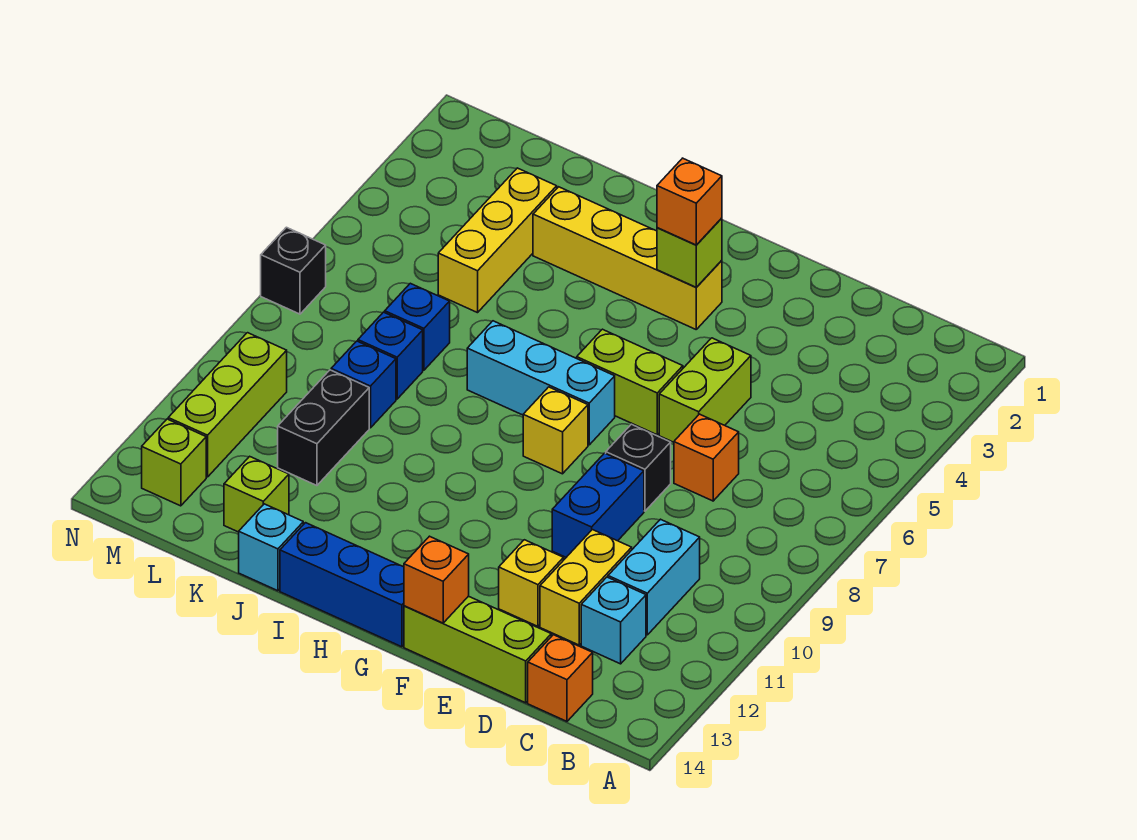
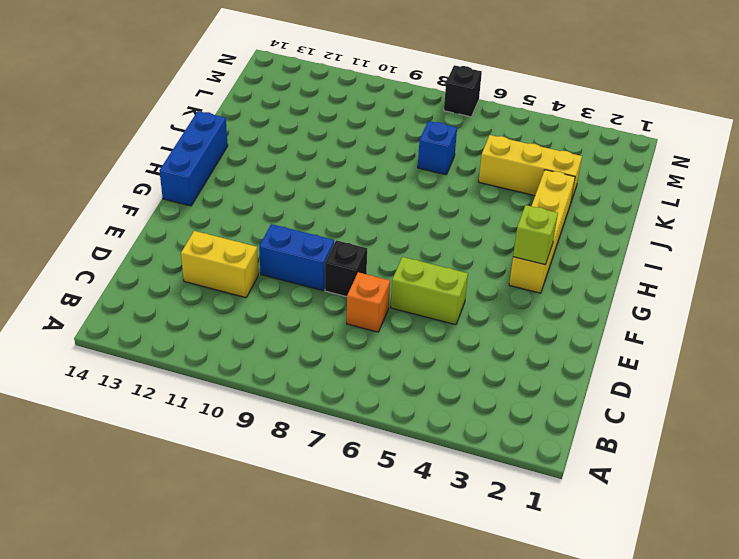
none -> cyan brick C10:C11 level 1
none -> cyan brick C12 level 1
none -> orange brick C14 level 1

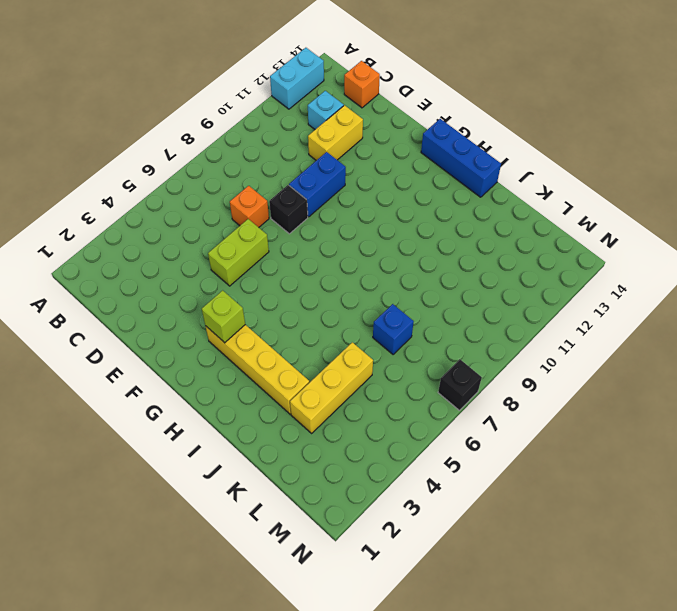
cyan brick A12:A13 level 1 -> cyan brick C10:C11 level 1
none -> lime brick D14:F14 level 1
none -> yellow brick E12 level 1
none -> lime brick F6:G6 level 1

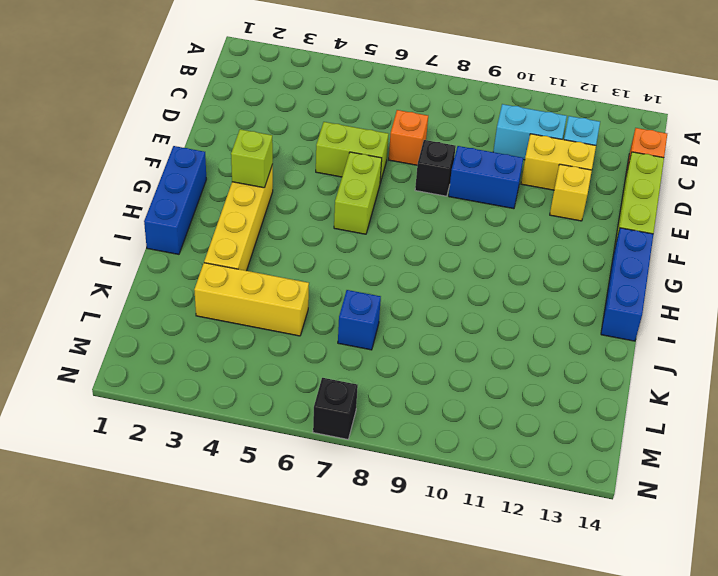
blue brick G1:I1 level 1 -> none
none -> cyan brick G7:I7 level 1
none -> yellow brick G8 level 1
none -> cyan brick J14 level 1

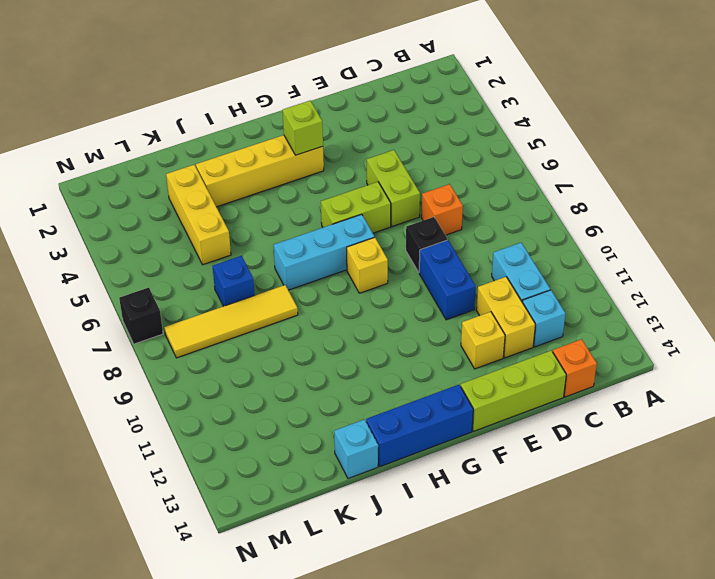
yellow tile J8:M8 level 1 -> blue brick K8 level 1
none -> blue brick K9 level 1
none -> black brick K10:K11 level 1
none -> lime brick K13 level 1

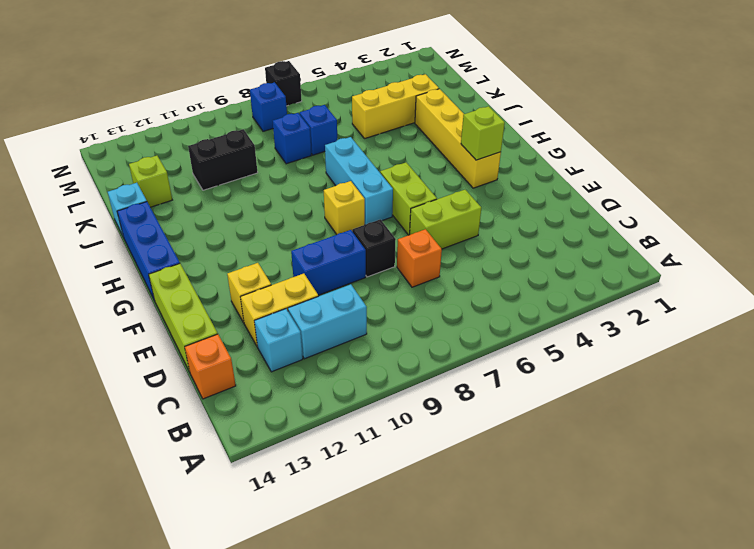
blue brick M8 level 1 -> blue brick K9 level 1
none -> lime brick M10:M12 level 1
none -> lime brick M13 level 1
none -> orange brick F14 level 2

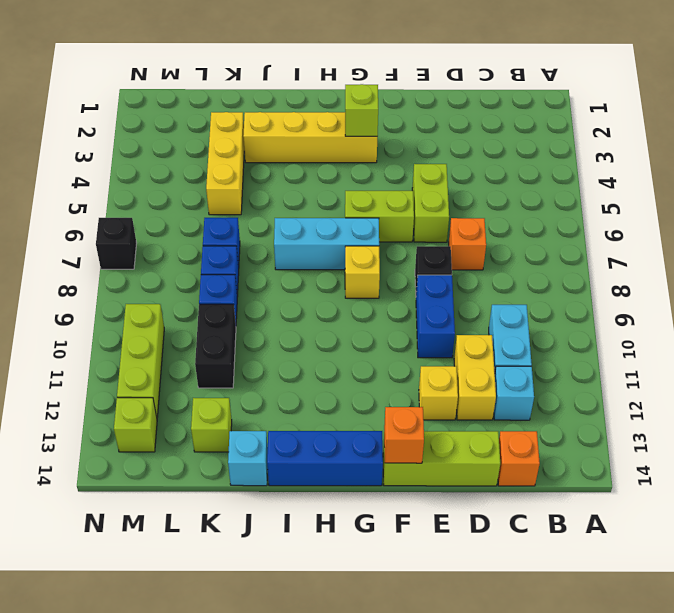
none -> orange brick G3 level 3

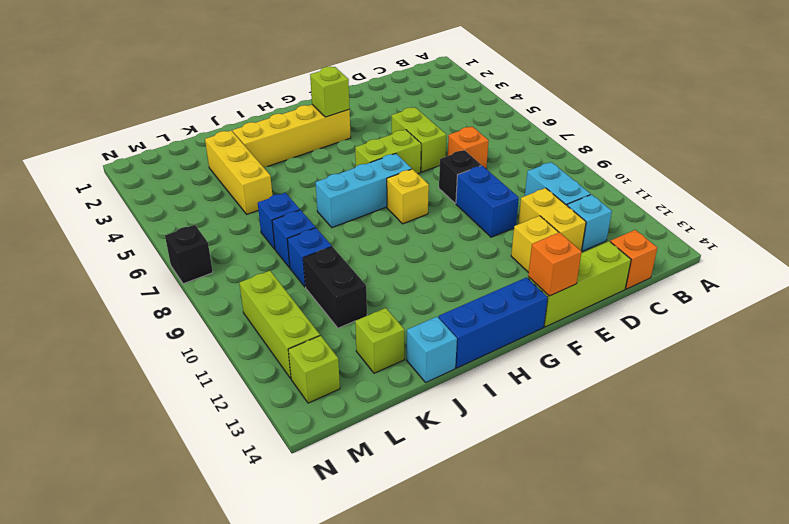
none -> orange brick G3 level 3

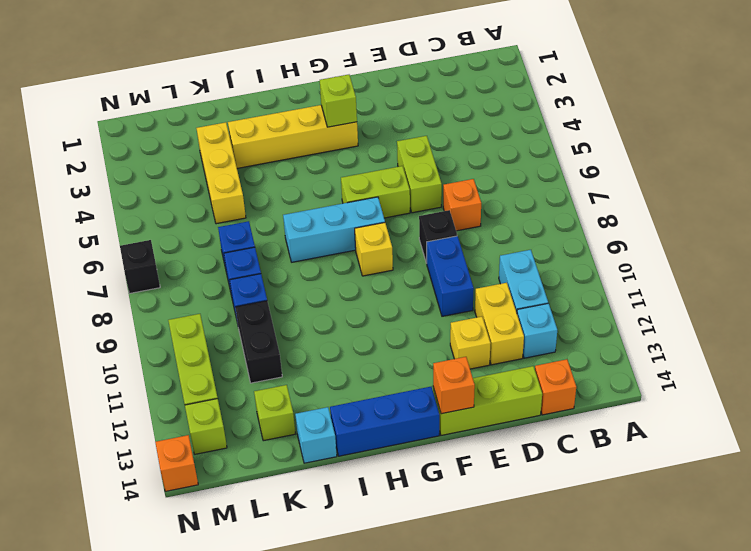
orange brick N14 level 1 -> orange brick G3 level 3

